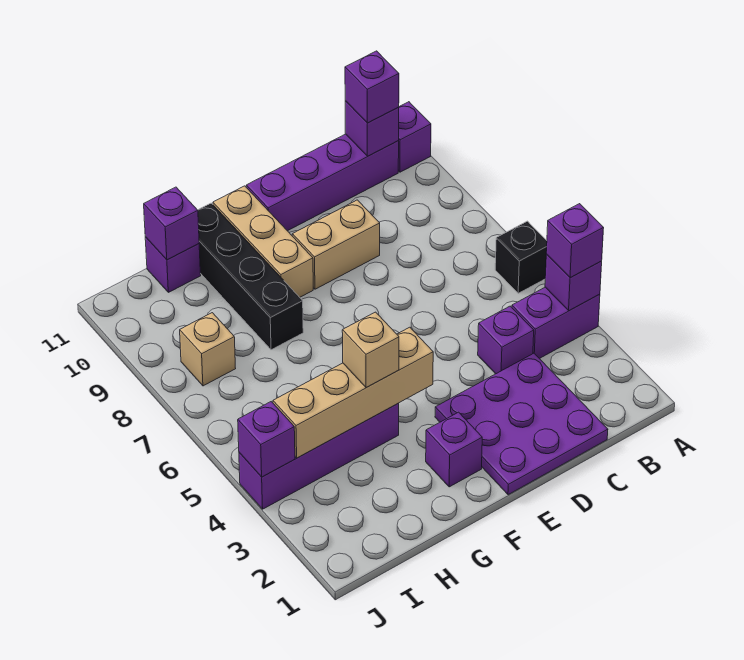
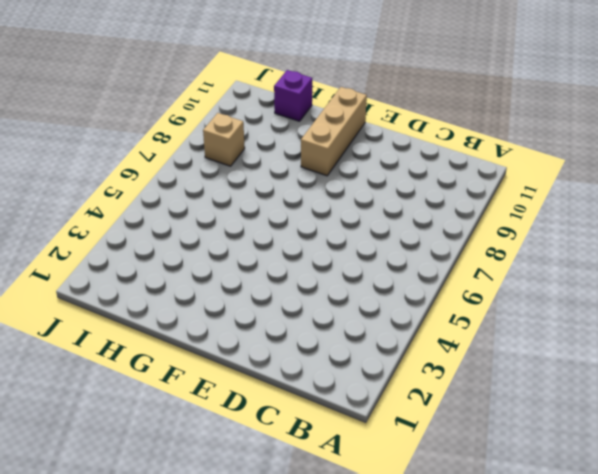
none -> purple brick A4:B4 level 1
none -> black brick A6 level 1
none -> purple brick A11 level 1

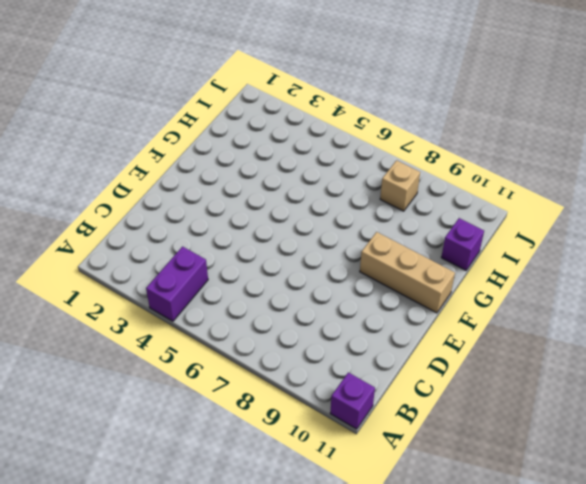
none -> black brick A6 level 1
none -> purple brick B11:E11 level 1
none -> purple plate C1:E3 level 1

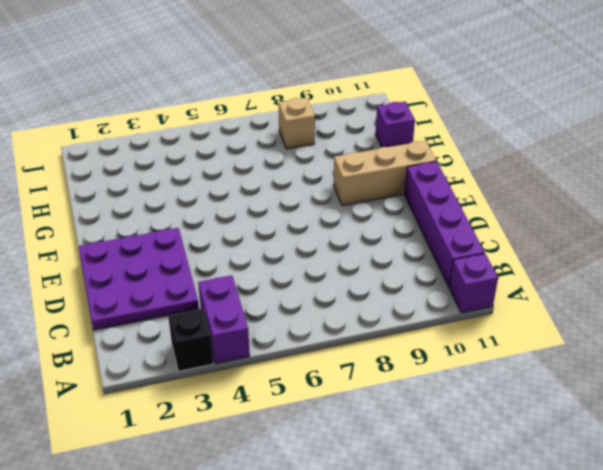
black brick A3 level 1 -> black brick A6 level 1
none -> purple brick C4 level 1
none -> tan brick D9:E9 level 1
none -> purple brick F2 level 1

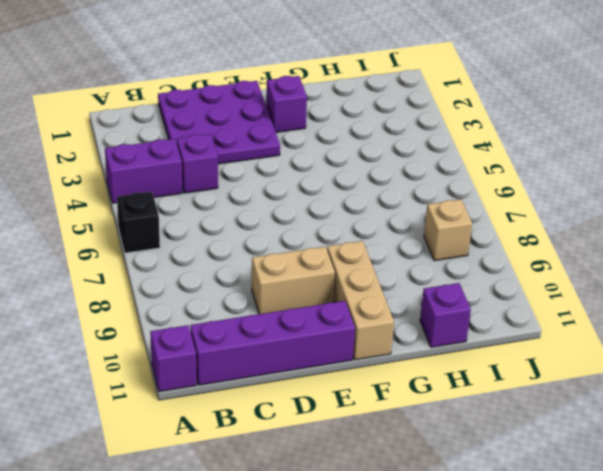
none -> purple brick G4:J4 level 1
none -> black brick G8:G11 level 1
none -> purple brick A4 level 2

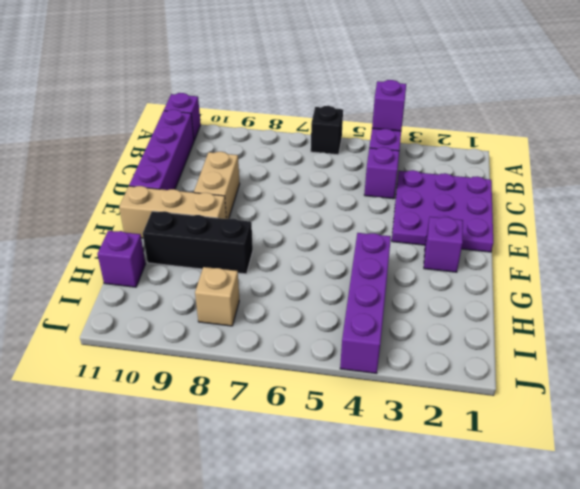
black brick G8:G10 level 1 -> black brick G8:G11 level 1
none -> purple brick B11 level 2
none -> tan brick F4:I4 level 2
none -> purple brick H11 level 2

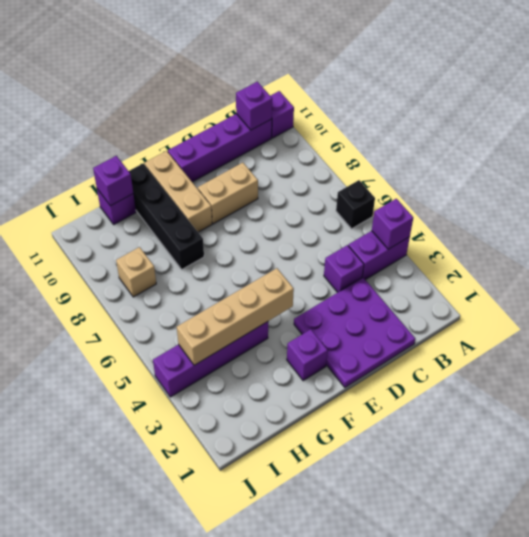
none -> purple brick J4 level 2
none -> purple brick A4 level 3
none -> purple brick B11 level 3

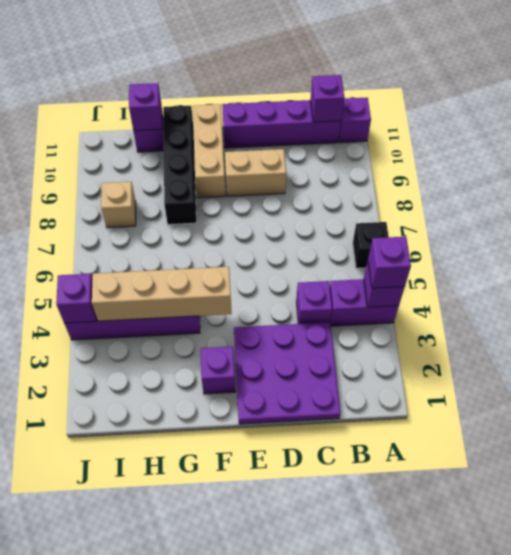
none -> purple brick B11 level 3
none -> tan brick G4 level 3

